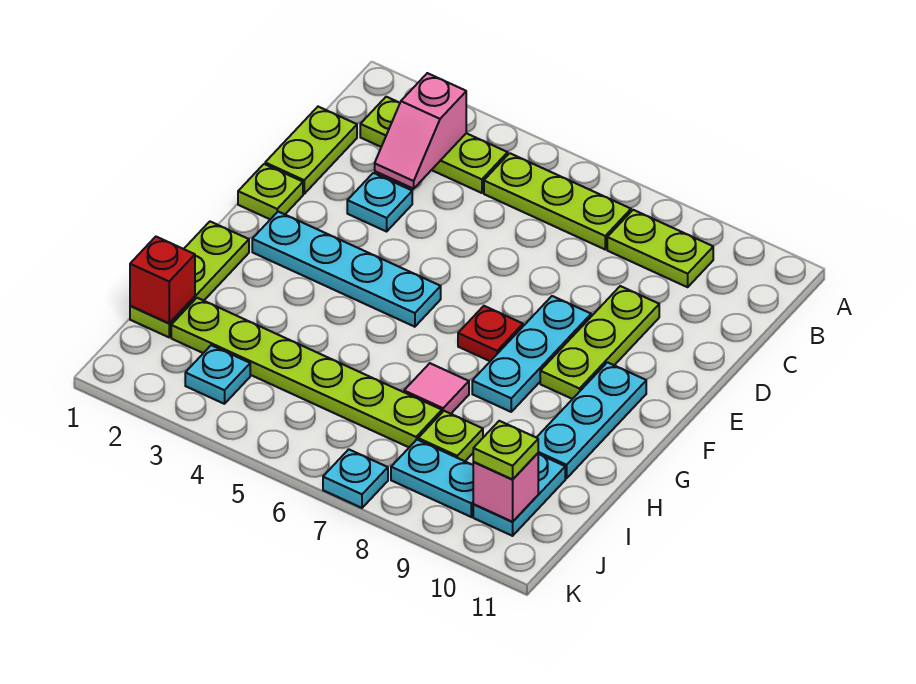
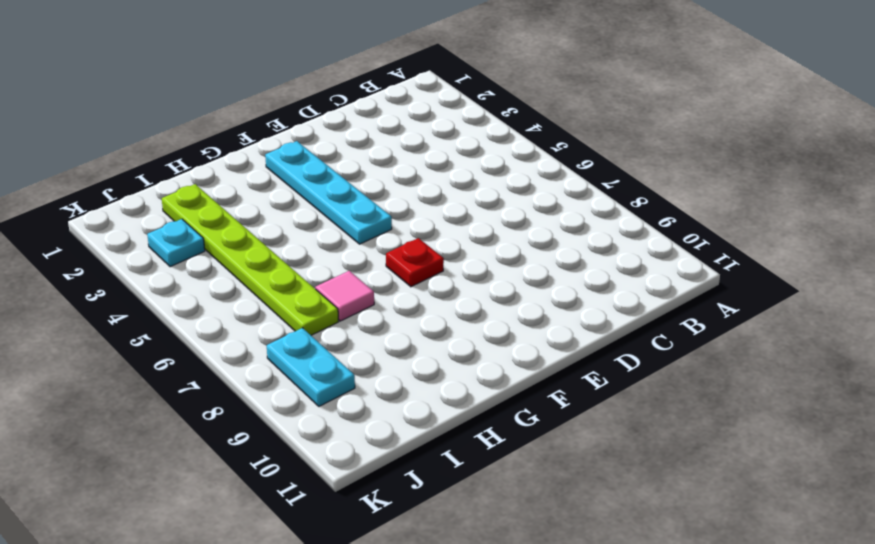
none -> lime plate B2:B4 level 1
none -> lime plate B5:B7 level 1
none -> lime plate B8:B9 level 1

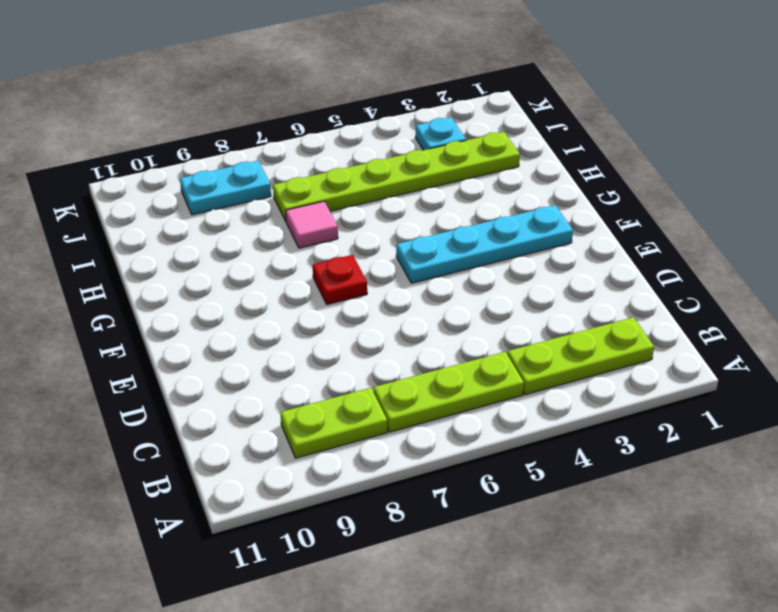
none -> lime plate C1:D1 level 1
none -> cyan plate D3 level 1
none -> lime plate D9:F9 level 1

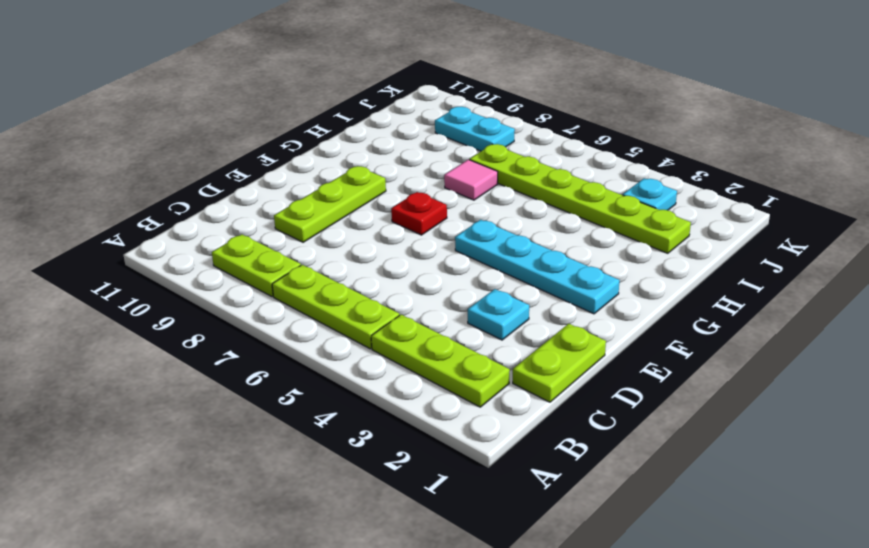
none -> lime plate E1 level 1
none -> cyan plate E8:G8 level 1
none -> cyan plate F10:H10 level 1

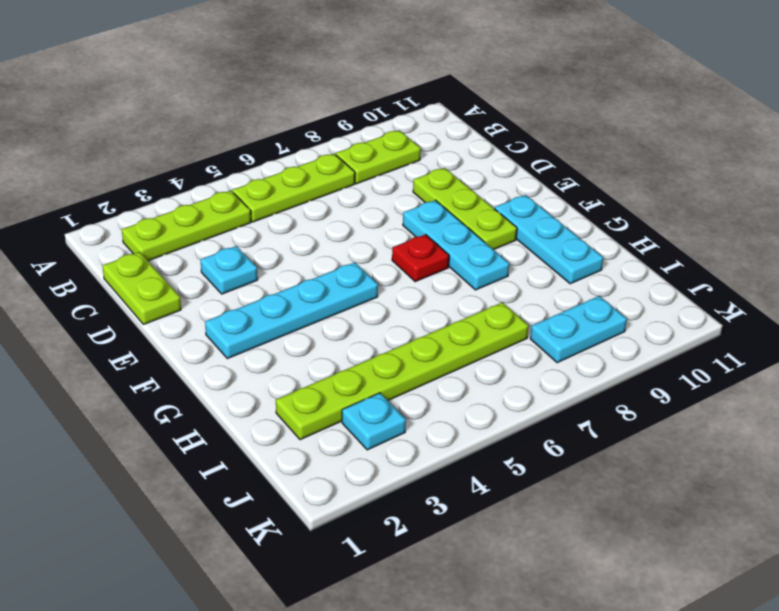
none -> lime plate E1 level 1
none -> lime plate G1:I1 level 1
none -> pink tile H7 level 1

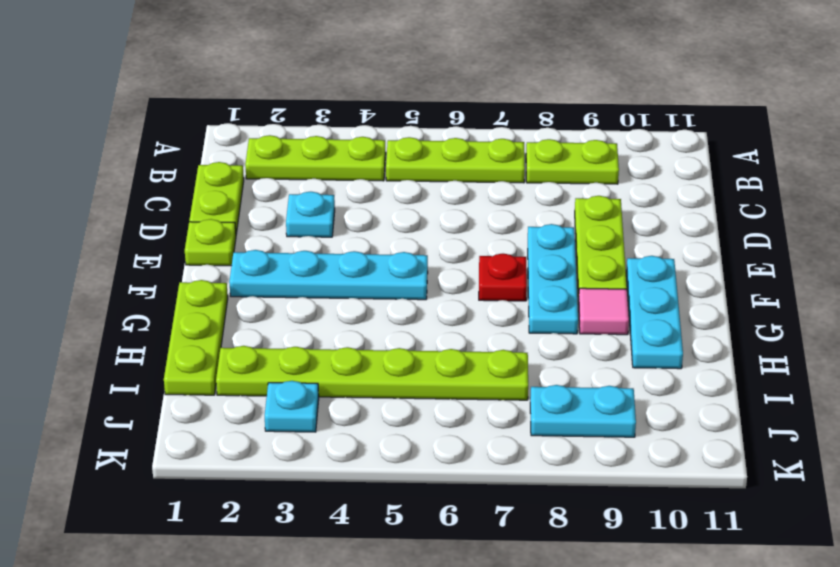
pink tile G9 level 1 -> pink tile H7 level 1
none -> lime plate I8 level 1
none -> cyan plate I10:J10 level 1
none -> cyan plate K7 level 1

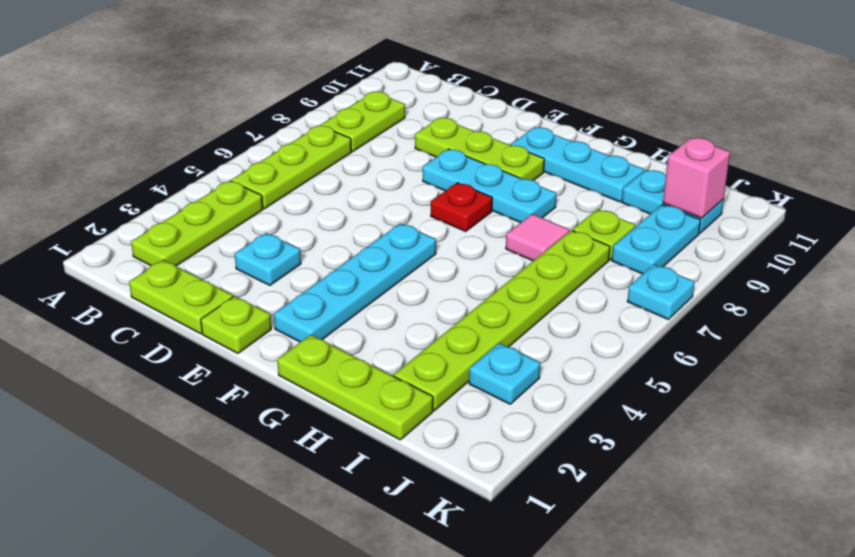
none -> pink slope B3:C3 level 2 top B
none -> red brick I1 level 2
none -> lime plate J10 level 3

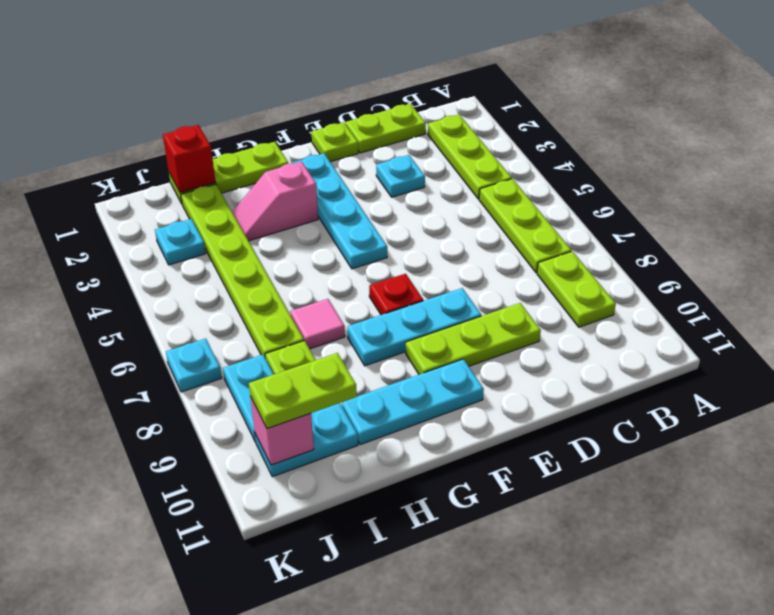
pink slope G3:H3 level 1 top G -> pink slope B3:C3 level 2 top B
lime plate I10:J10 level 3 -> lime plate J10 level 3

